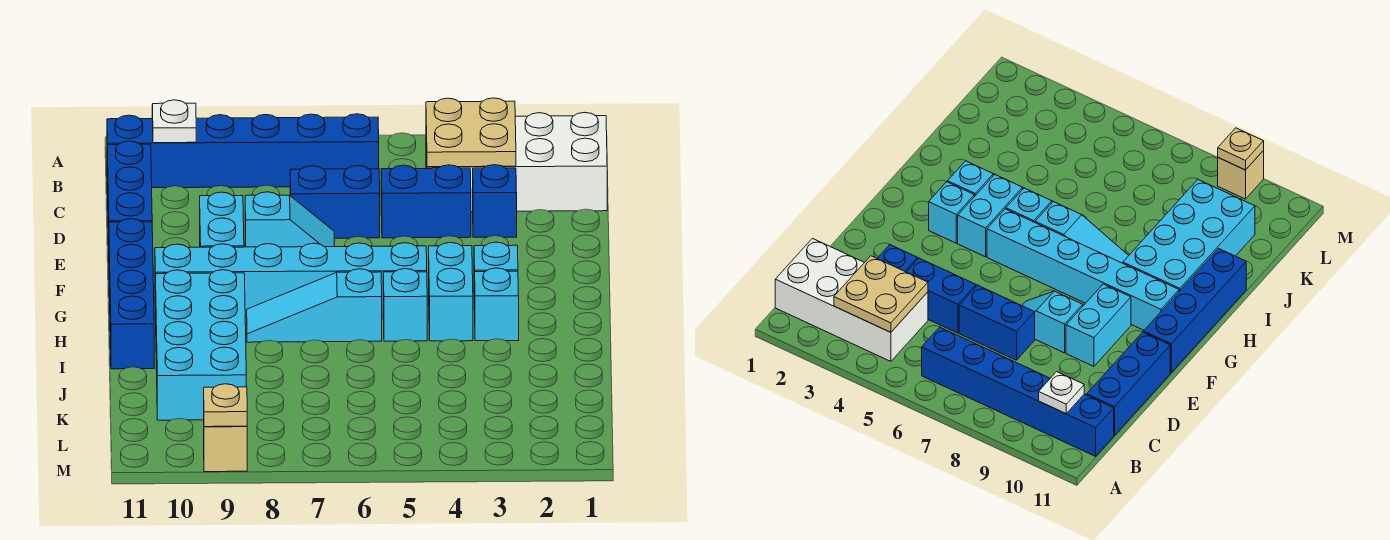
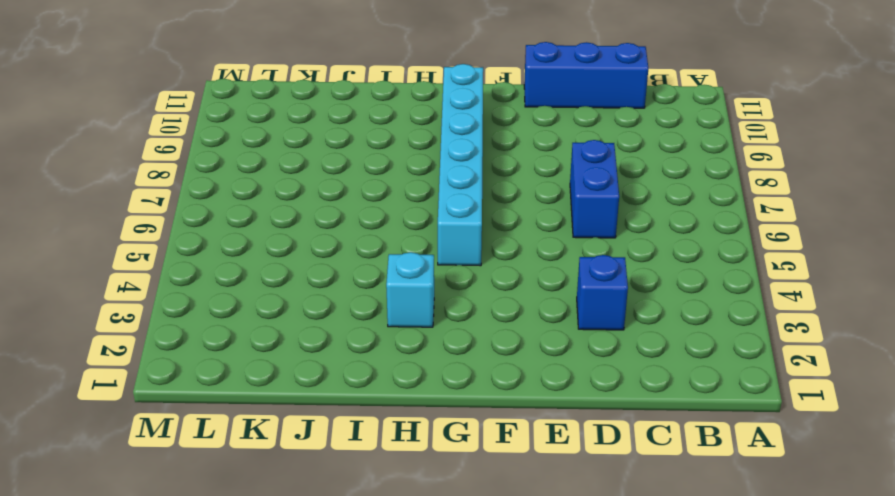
none -> white brick B1:C4 level 1
none -> blue brick B6:B11 level 1
none -> blue brick D4:D5 level 1

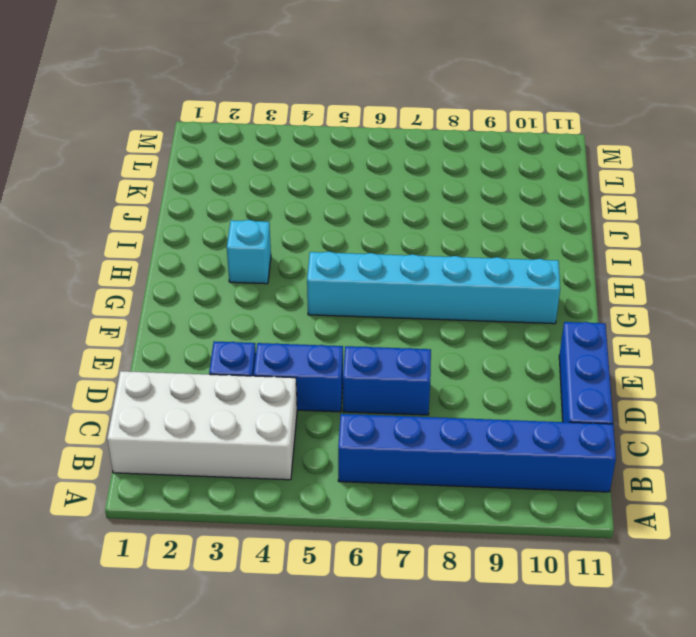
none -> cyan slope E7:E8 level 1 top 8
none -> cyan brick E9:F9 level 1
none -> blue brick F11:I11 level 1

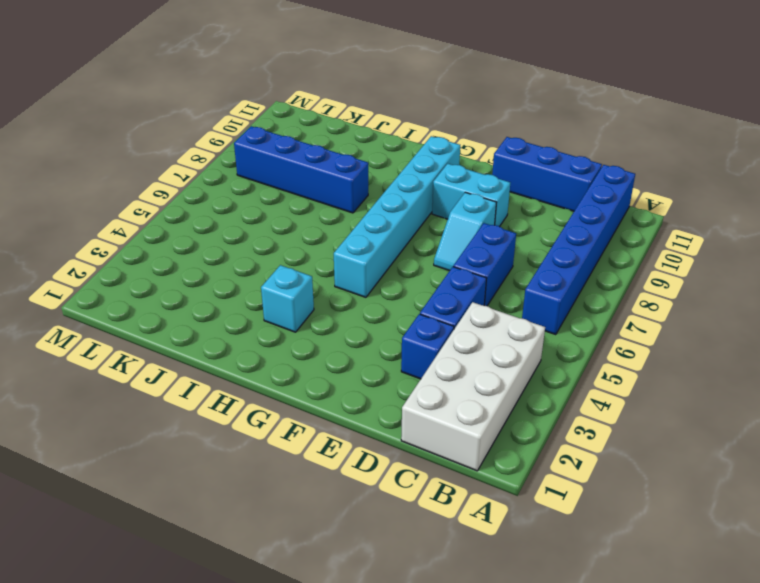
blue brick I8:L8 level 1 -> blue brick F11:I11 level 1
none -> cyan brick G3 level 1
none -> cyan brick G4:H4 level 1
none -> cyan brick H5 level 1

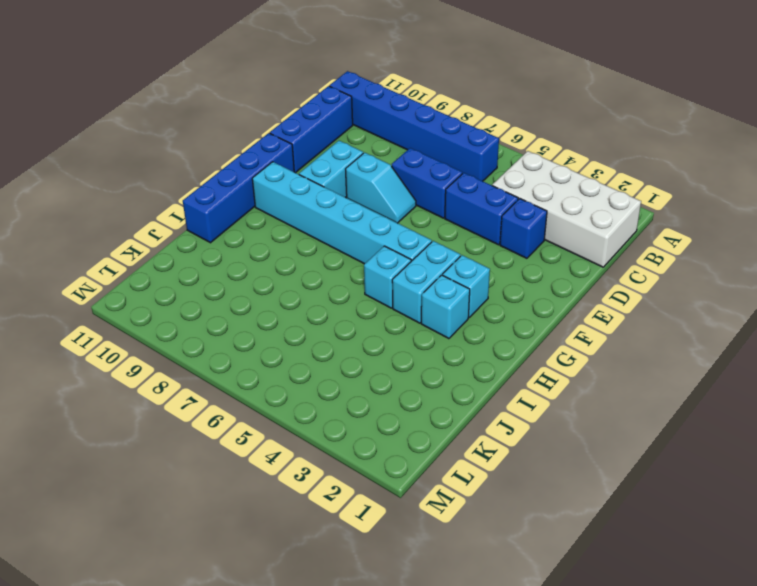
none -> cyan slope H6:H8 level 1 top 6
none -> cyan brick H9:K10 level 1
none -> tan brick M9 level 1

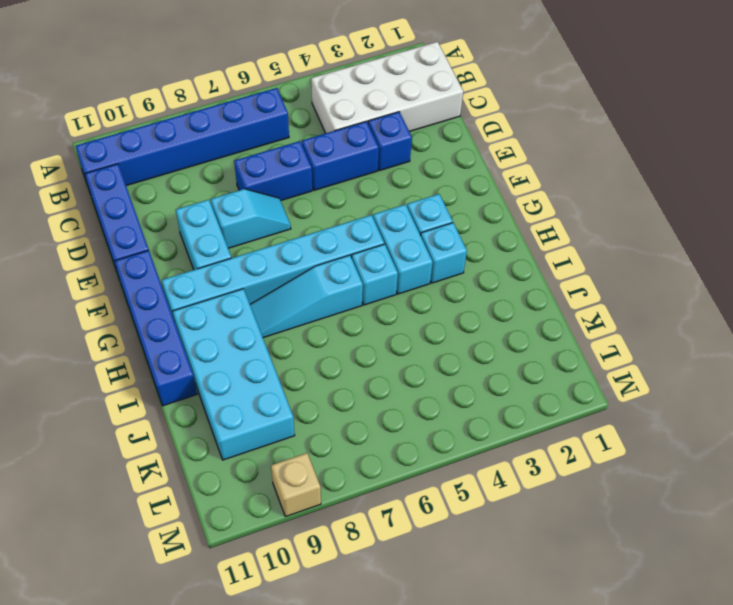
none -> tan plate B3:C4 level 2
none -> white plate B10 level 2
none -> tan plate M9 level 2

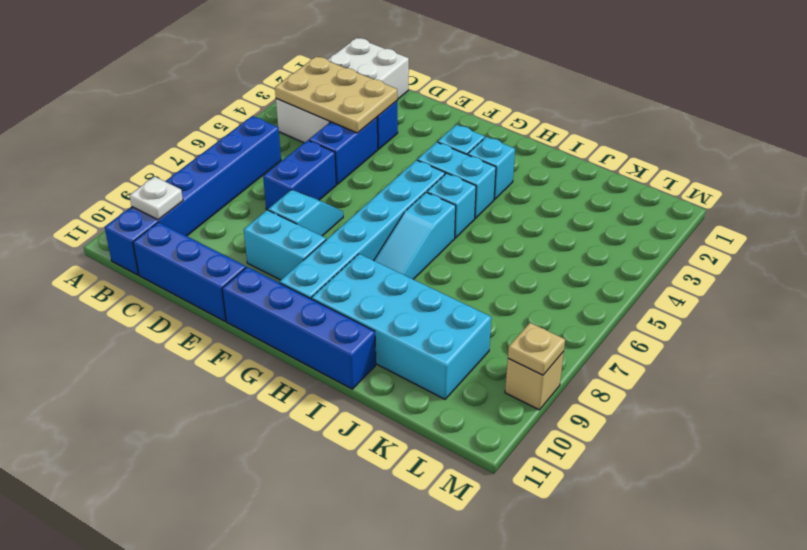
tan plate B3:D4 level 2 -> tan plate B3:C4 level 2

